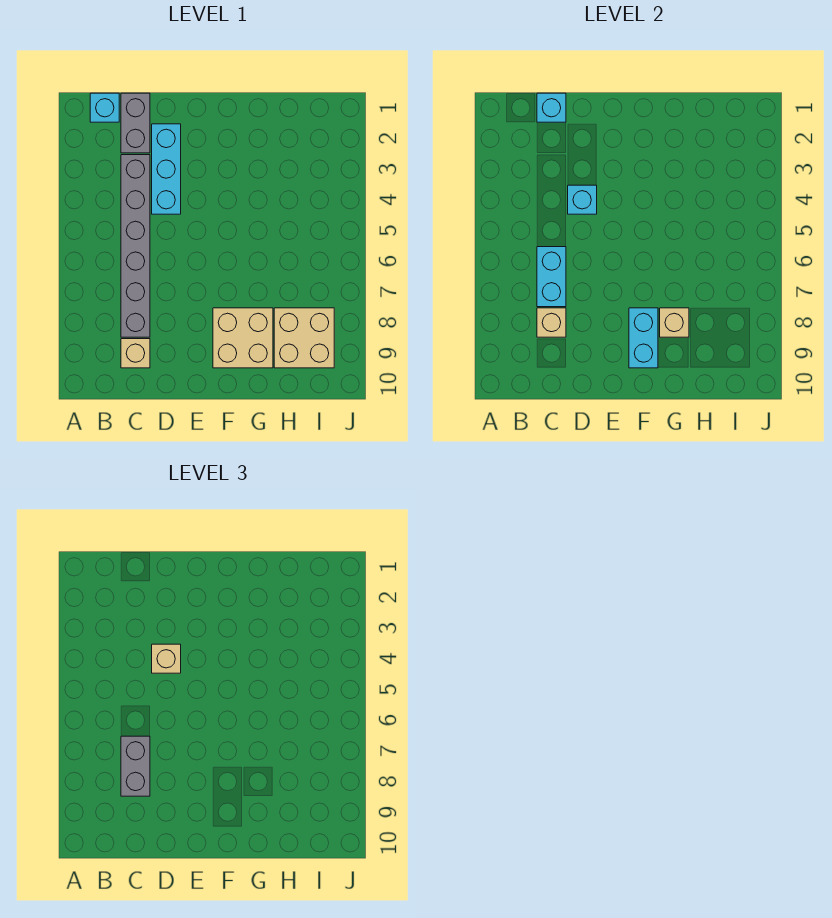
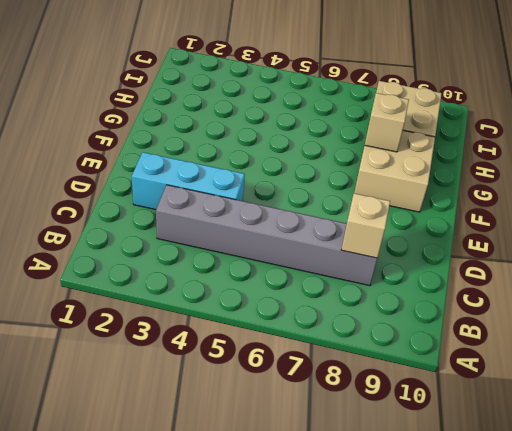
none -> cyan brick B1 level 1
none -> grey brick C1:C2 level 1
none -> tan brick C9 level 1

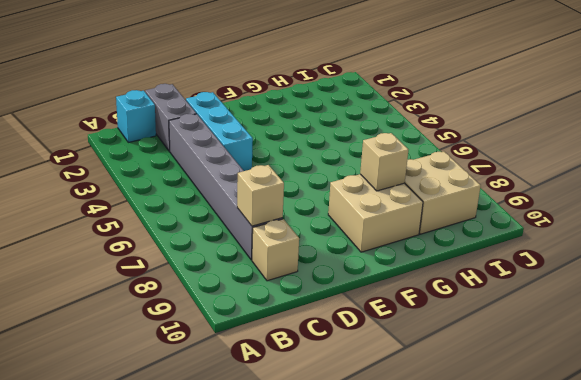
none -> cyan brick C1 level 2
none -> cyan brick C6:C7 level 2
none -> cyan brick D4 level 2

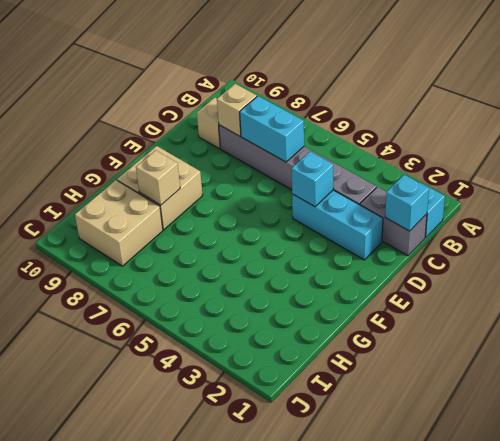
none -> cyan brick F8:F9 level 2
none -> grey brick C7:C8 level 3
none -> tan brick D4 level 3

